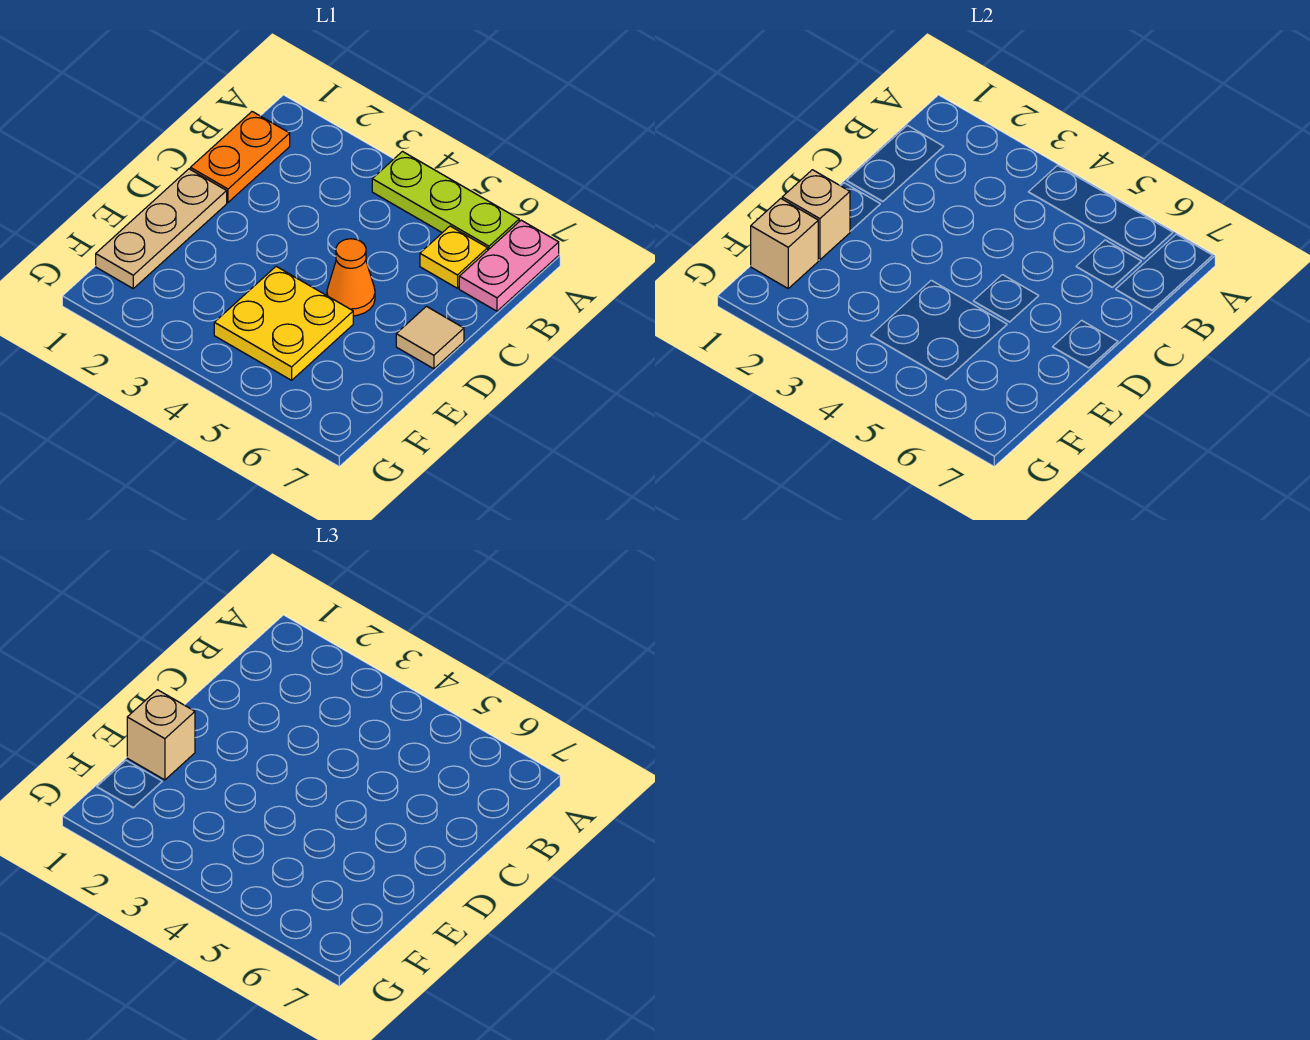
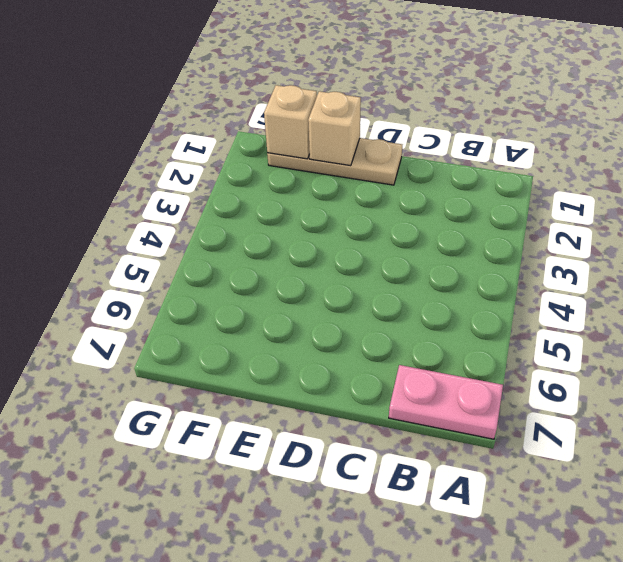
none -> lime plate A4:A6 level 1
none -> orange plate B1:C1 level 1

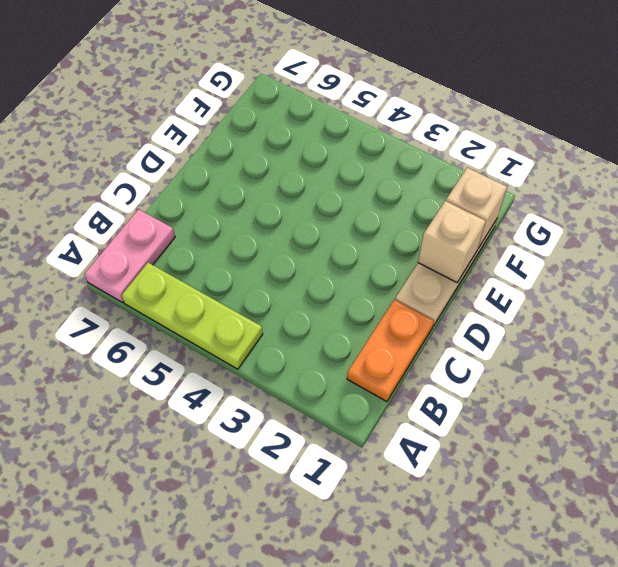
none -> yellow plate B6 level 1
none -> orange cone D5 level 1

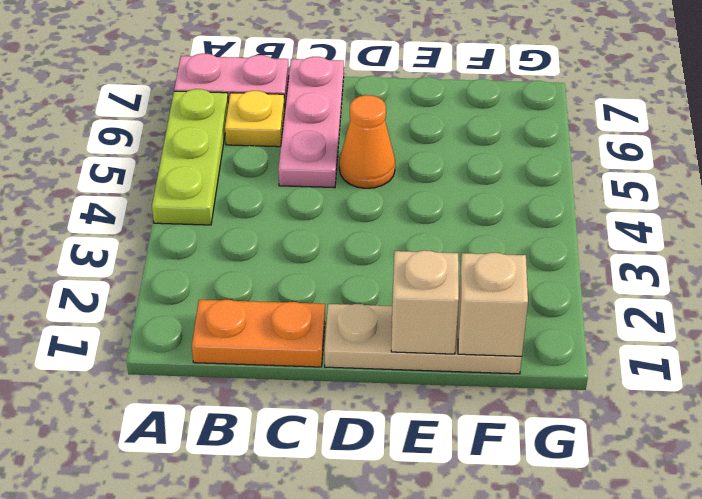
pink plate C5:C7 level 1 -> none
none -> tan tile D7 level 1
none -> yellow plate E4:F5 level 1

